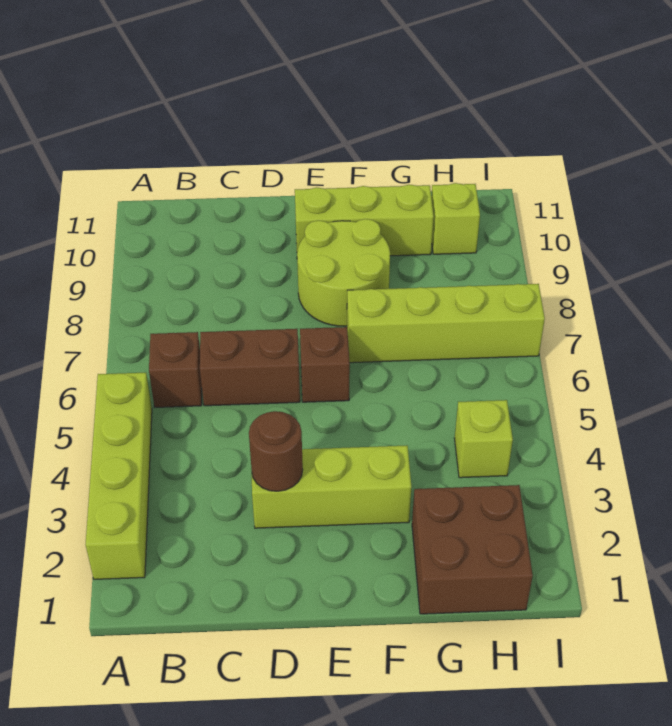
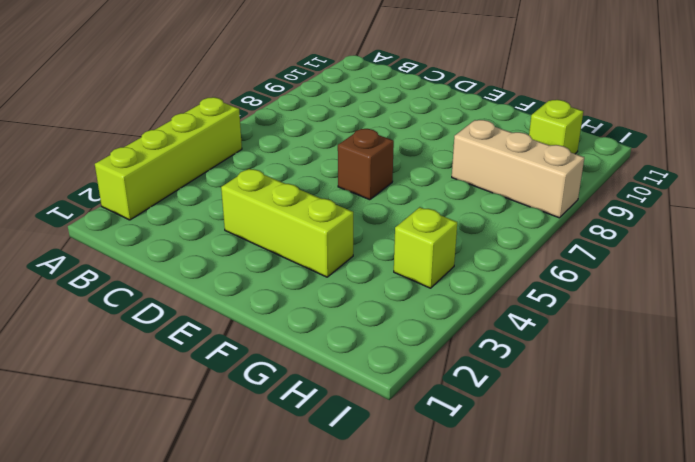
tan brick G8:I8 level 1 -> none
none -> brown brick B6 level 1
none -> brown brick C6:D6 level 1
none -> lime round brick E8:F9 level 1

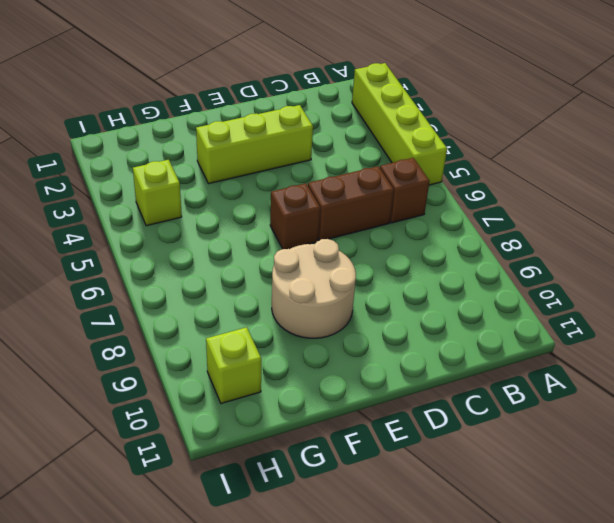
tan round brick E8:F9 level 1 -> lime round brick E8:F9 level 1
none -> lime brick E10:G10 level 1
none -> lime brick F7:I7 level 1
none -> brown brick G1:H2 level 1

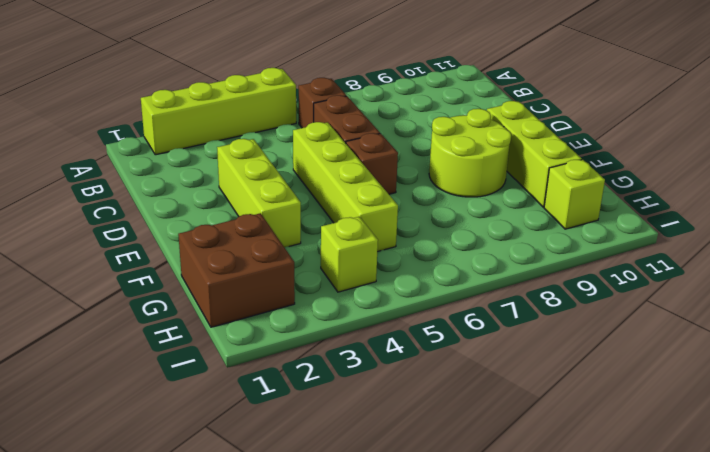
lime brick D5:G5 level 1 -> lime brick F7:I7 level 1
none -> brown round brick D3 level 2

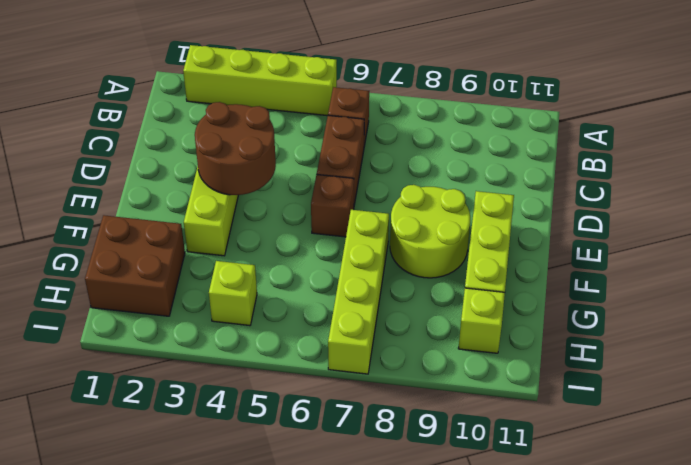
brown round brick D3:E4 level 2 -> brown round brick D3 level 2

